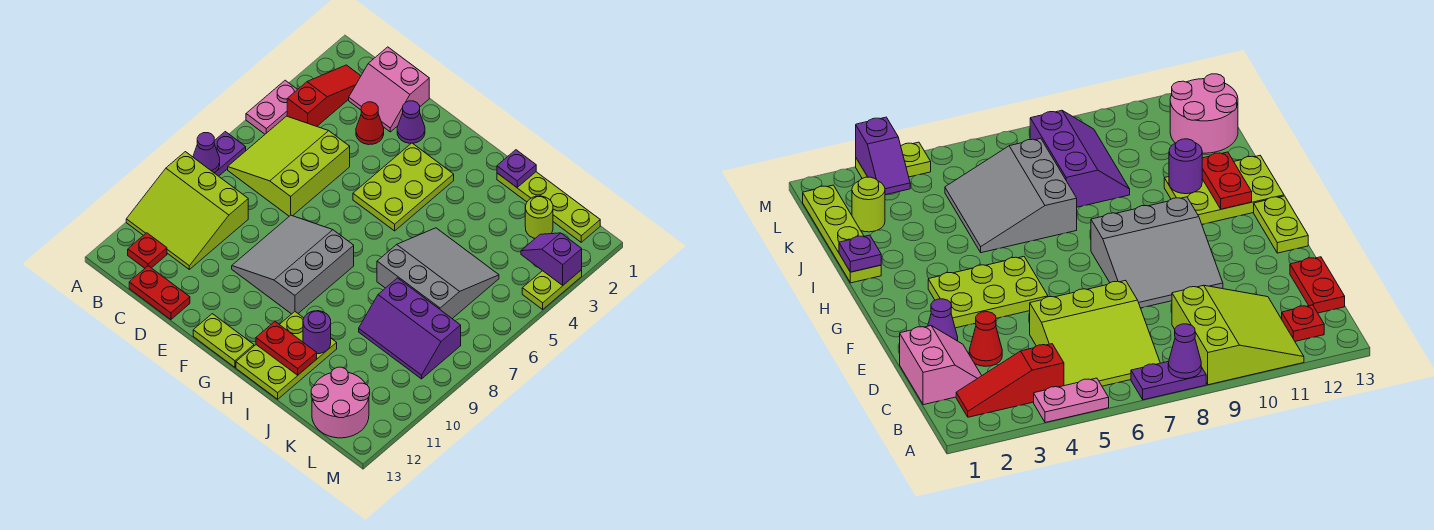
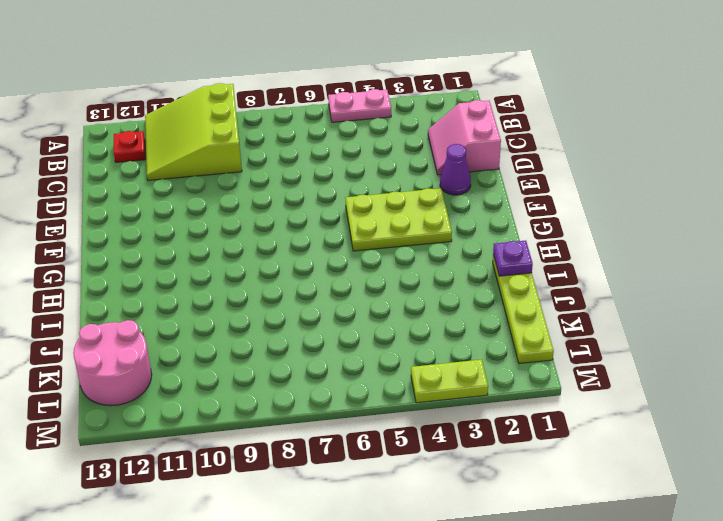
none -> purple plate A7:A8 level 1
none -> red slope B2:B4 level 1 top 4
none -> lime slope B5:D7 level 1 top D

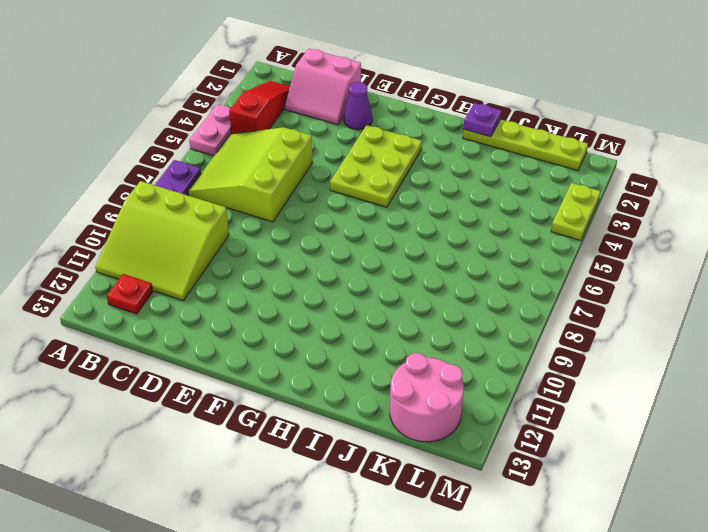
none -> red plate C13:D13 level 1
none -> red cone D3 level 1
none -> grey slope E8:G10 level 1 top G

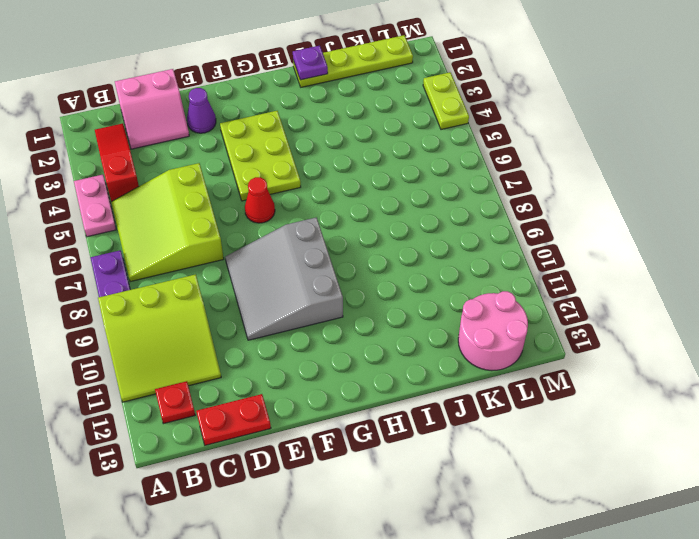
red cone F6 level 1 -> red cone D3 level 1
none -> lime plate F13:G13 level 1
none -> lime plate H11:I13 level 1
none -> grey slope I5:K7 level 1 top 7

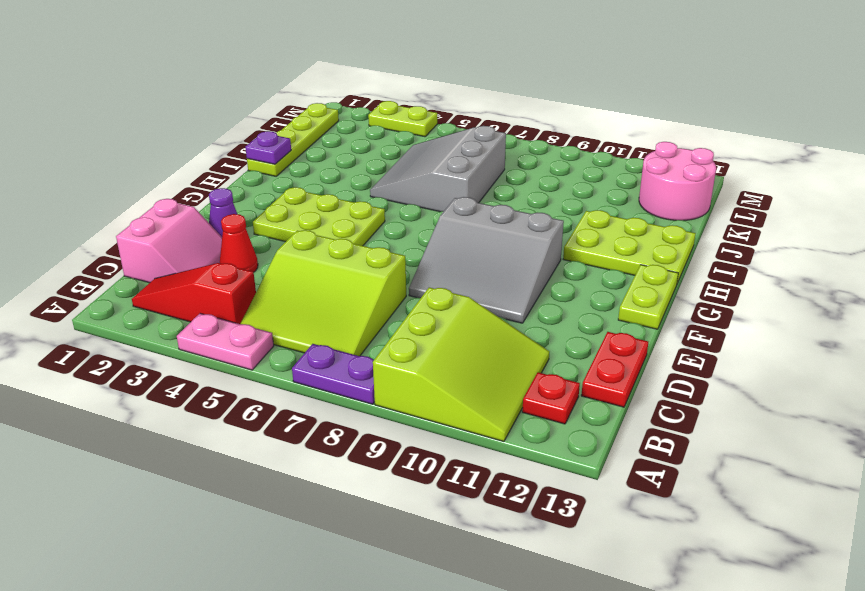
none -> purple slope J8:L9 level 1 top 8
none -> lime round brick K2 level 1
none -> purple cone A8 level 2

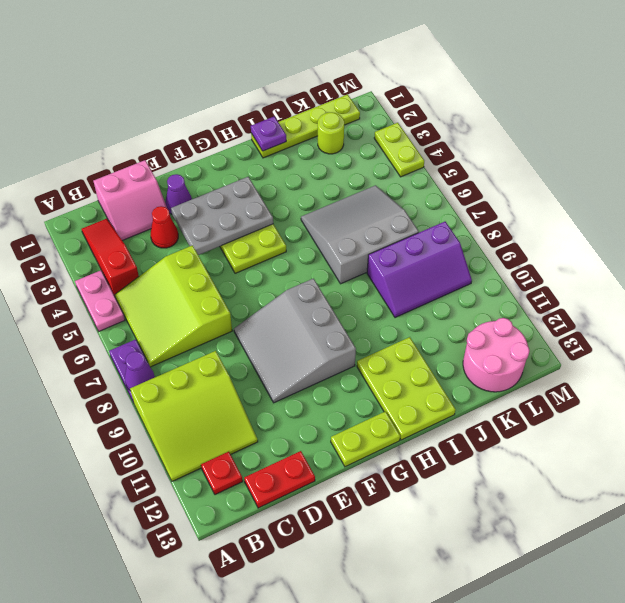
grey plate E3:G4 level 2 -> none
none -> red plate H12:I12 level 2
none -> purple round brick I11 level 2
none -> purple slope L3:M3 level 2 top M

